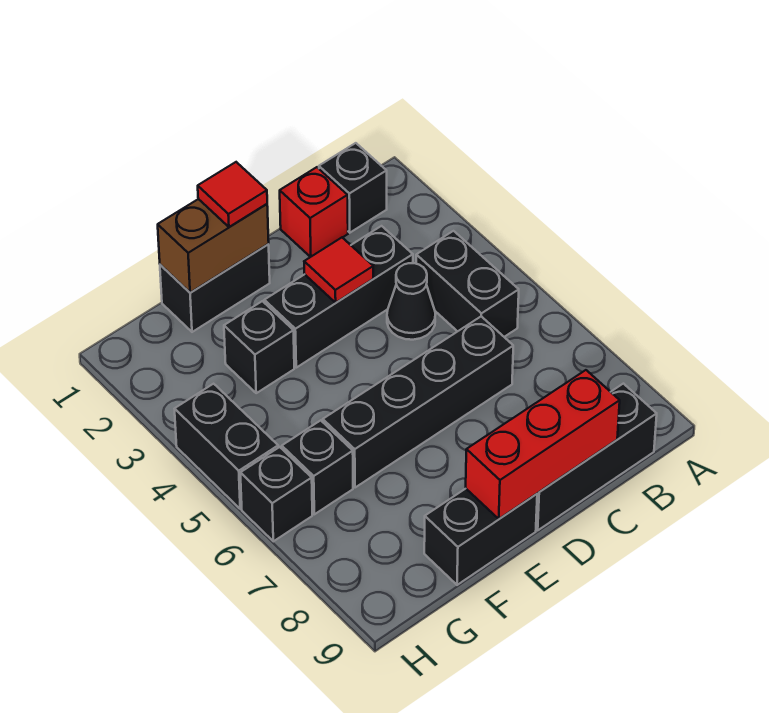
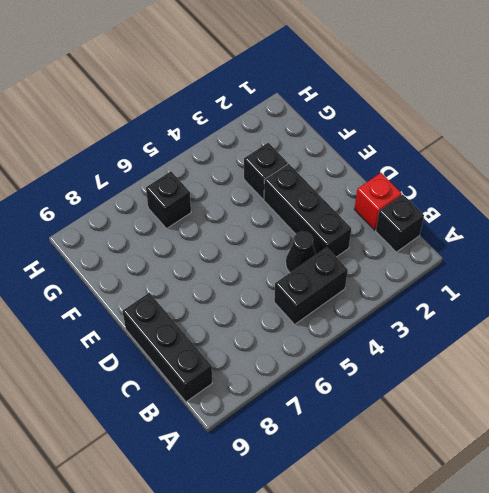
none -> black brick C6:F6 level 1
none -> black brick E1:F1 level 1
none -> black brick E9:F9 level 1

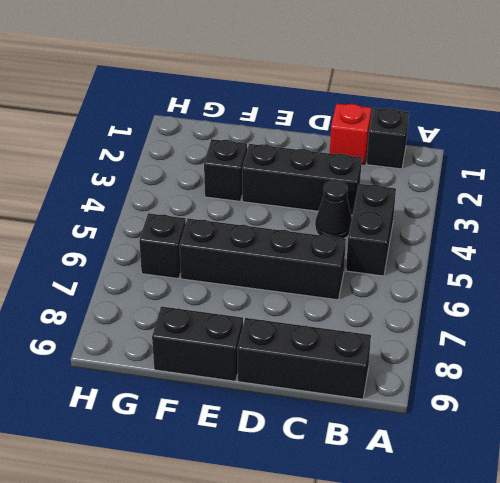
none -> black brick E1:F1 level 1
none -> black brick H4:H5 level 1
none -> black brick H6 level 1

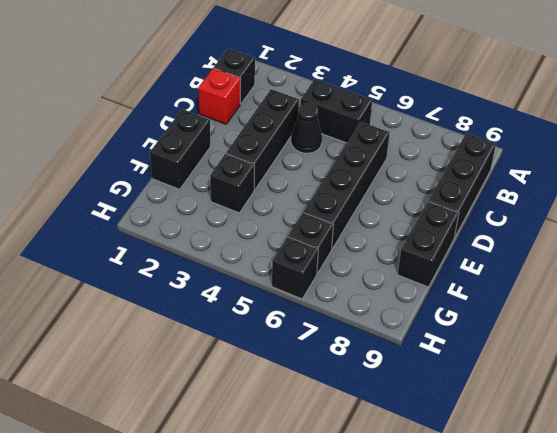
none -> black brick H4:H5 level 1
none -> red brick C9:E9 level 2
none -> red tile D3 level 2

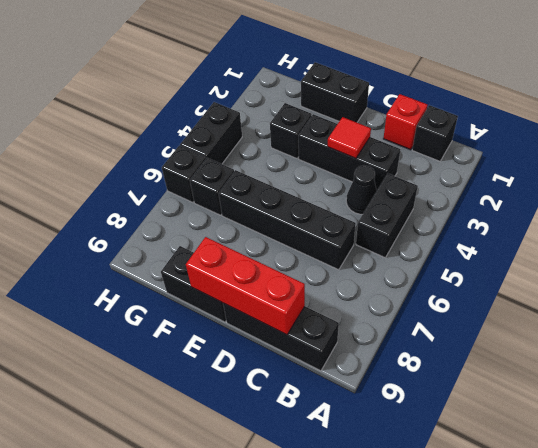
none -> brown brick E1:F1 level 2
none -> red tile E1 level 3

